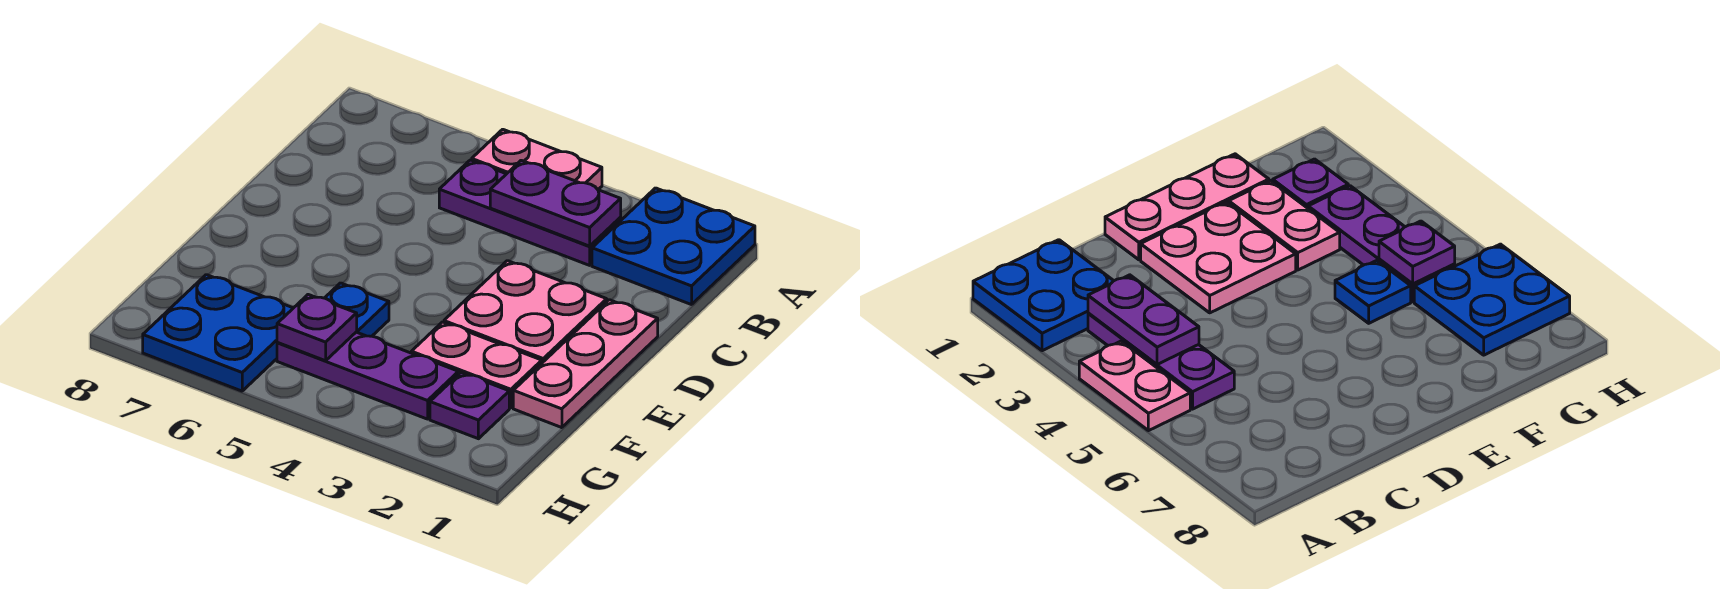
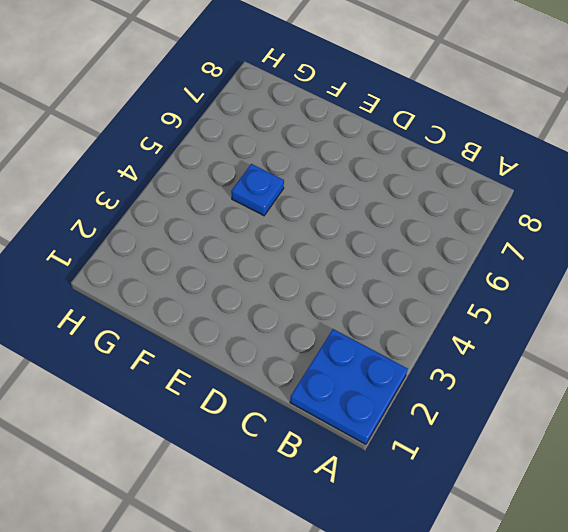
none -> pink plate A4:A5 level 1
none -> purple plate B3:B5 level 1
none -> pink plate D1:F1 level 1

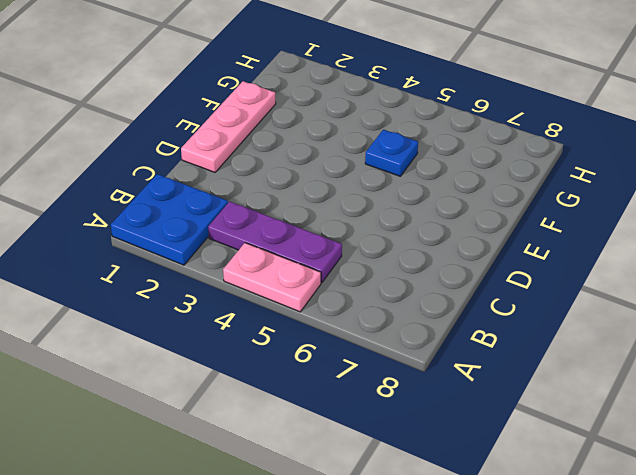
none -> pink plate D2:E3 level 1
none -> pink plate F2:F3 level 1
none -> purple plate G2 level 1

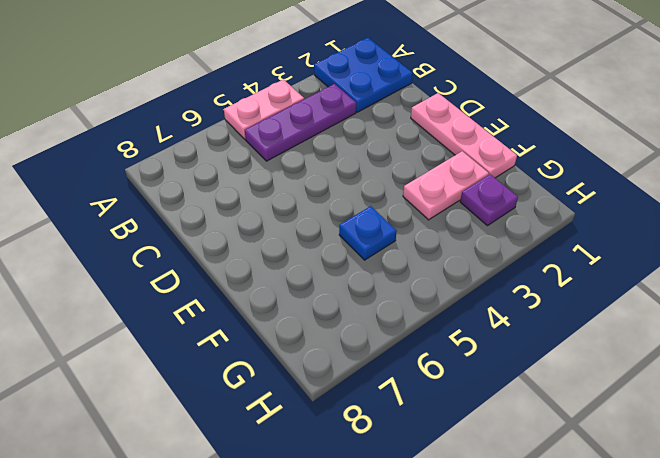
none -> pink plate D2:E3 level 1
none -> purple plate G3:G5 level 1
none -> blue plate G6:H7 level 1

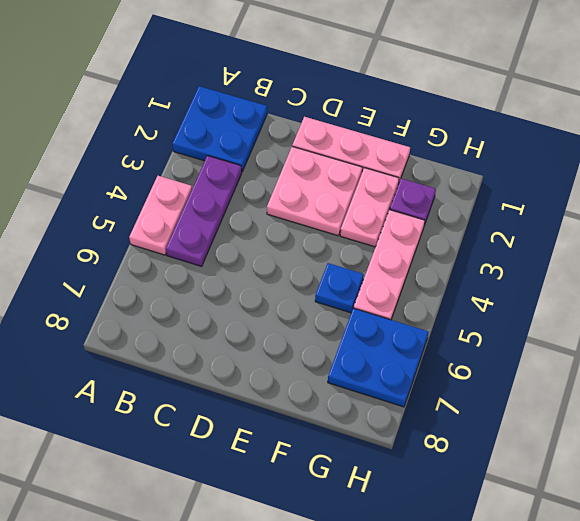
pink plate G3:G5 level 1 -> purple plate G3:G5 level 1
none -> purple plate B3:B4 level 2
none -> purple plate G5 level 2

